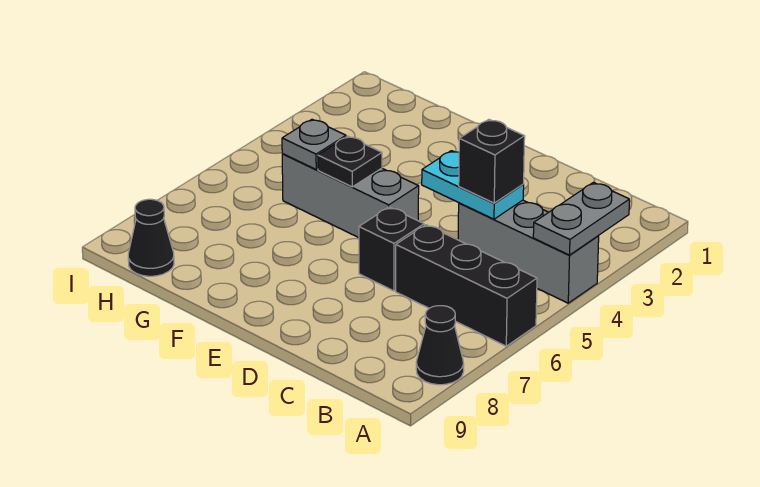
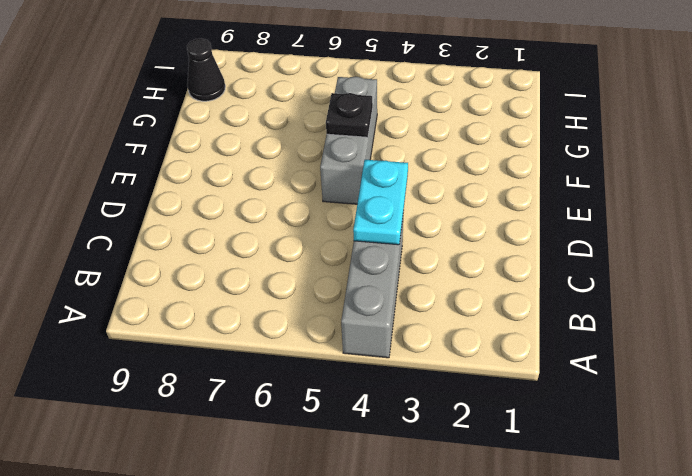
none -> black brick A6:C6 level 1
none -> black cone A8 level 1

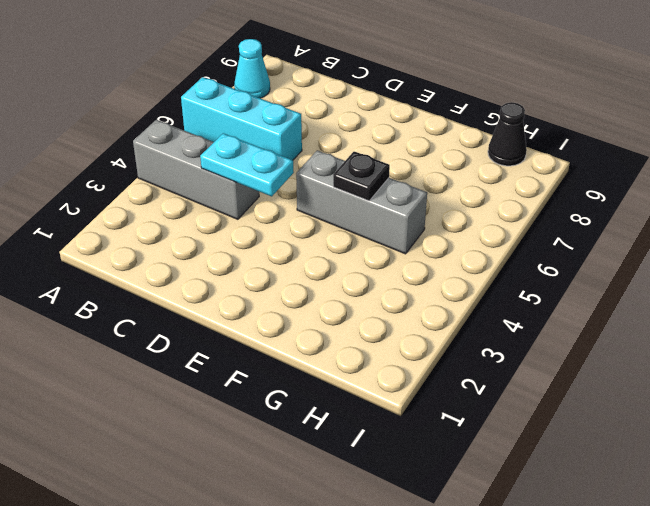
cyan brick A6:C6 level 1 -> black brick A6:C6 level 1
cyan cone A8 level 1 -> black cone A8 level 1
none -> black brick D6 level 1
none -> grey plate A3:A4 level 2

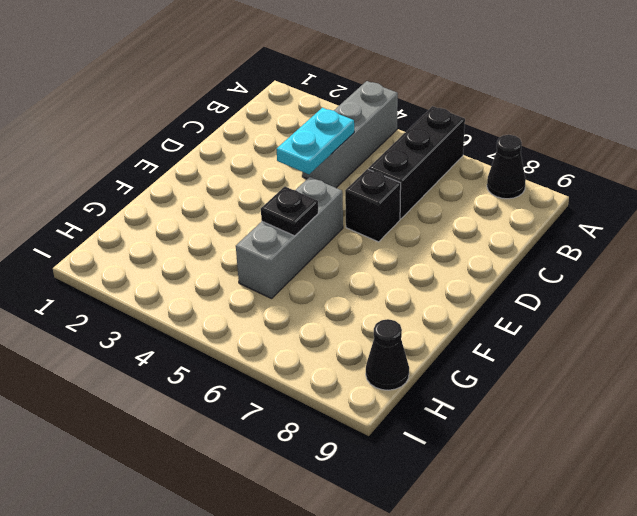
none -> grey plate A3:A4 level 2
none -> grey plate G5 level 2

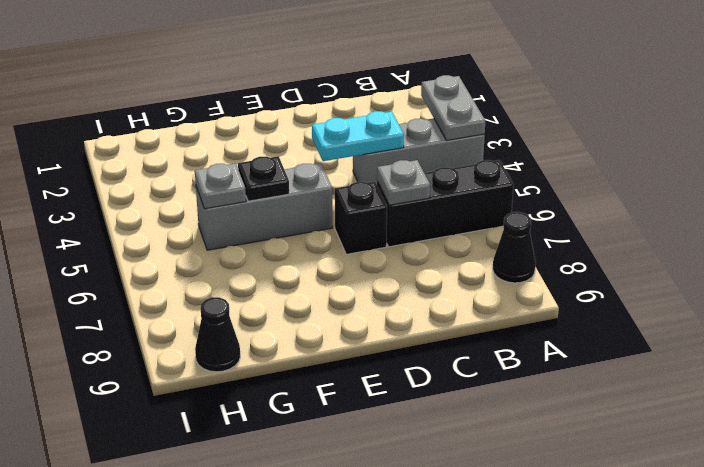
grey plate C6 level 2 -> none
none -> black brick C4 level 3

